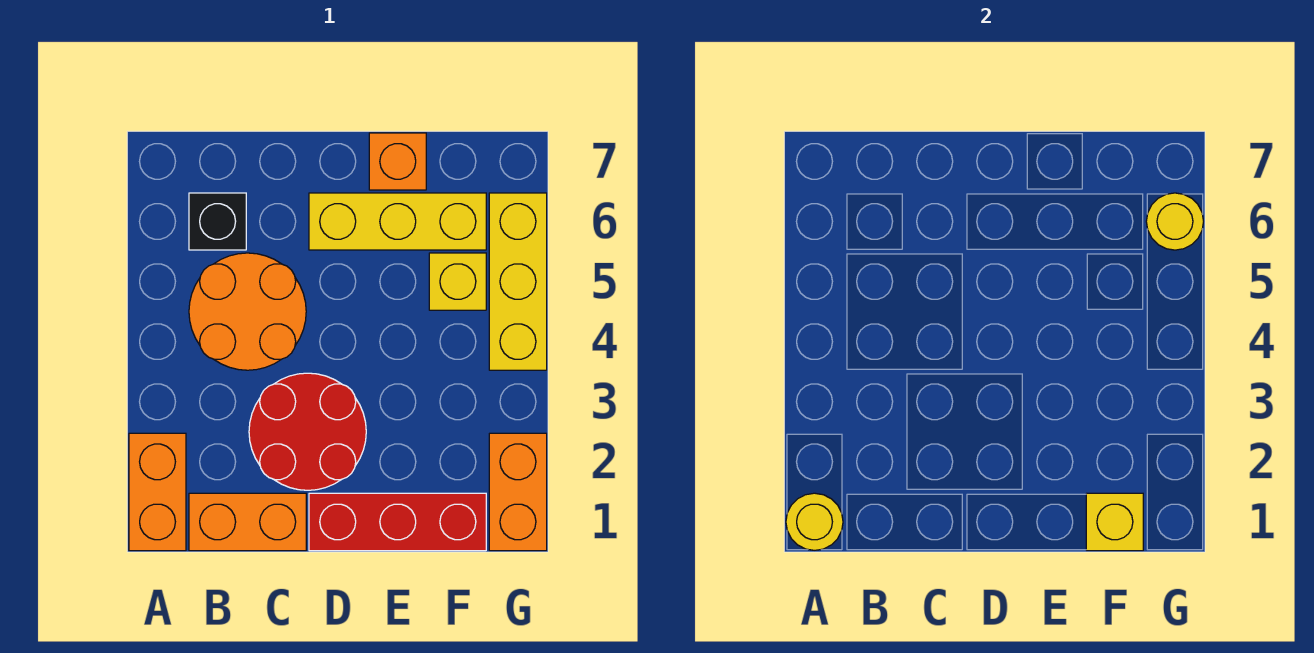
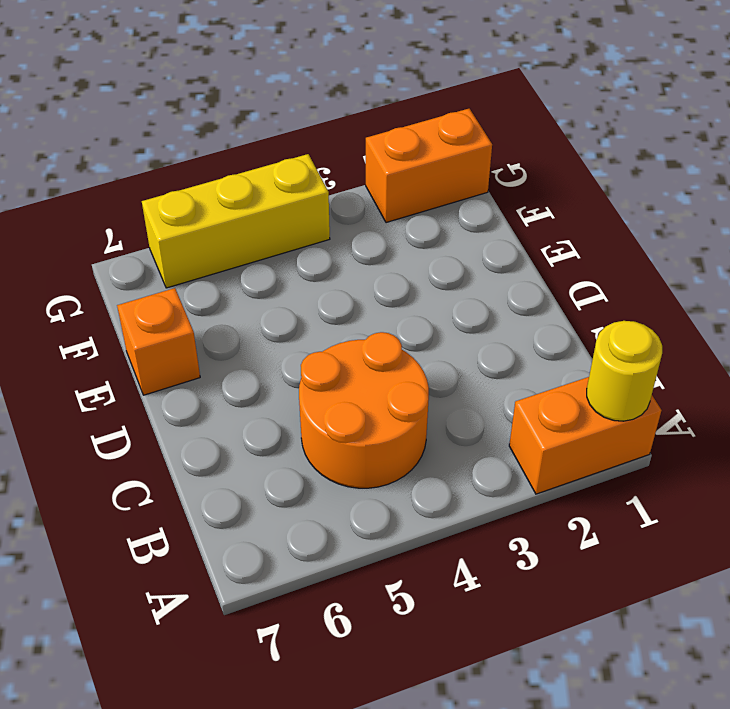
none -> orange brick B1:C1 level 1
none -> black brick B6 level 1
none -> red round brick C2:D3 level 1

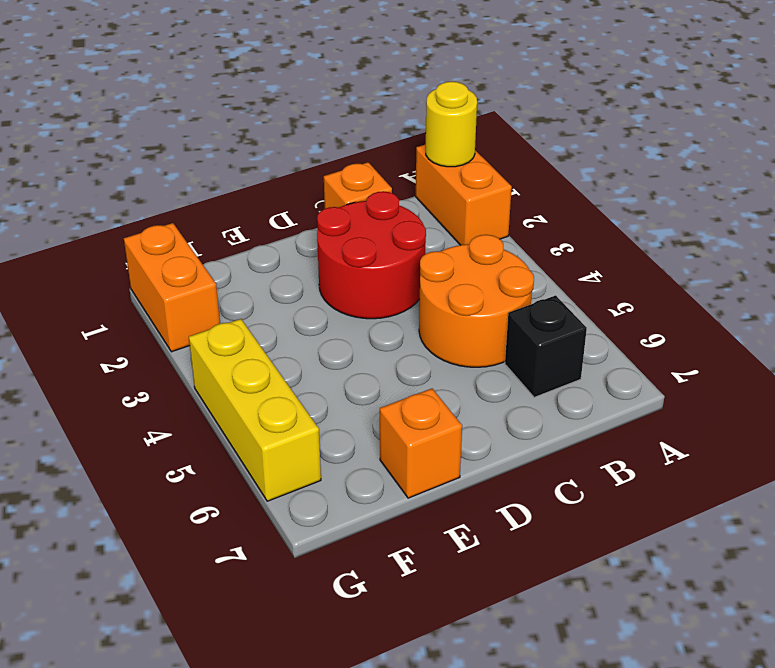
orange brick C1 level 1 -> orange brick B1:C1 level 1
none -> red brick D1:F1 level 1
none -> yellow brick D6:F6 level 1
none -> yellow brick F5 level 1

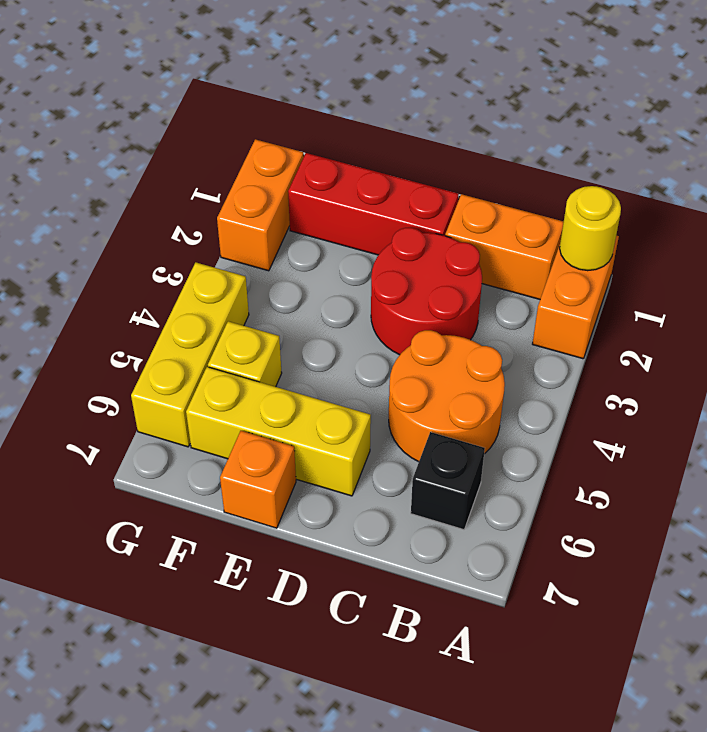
none -> yellow brick F1 level 2
none -> yellow round brick G6 level 2

